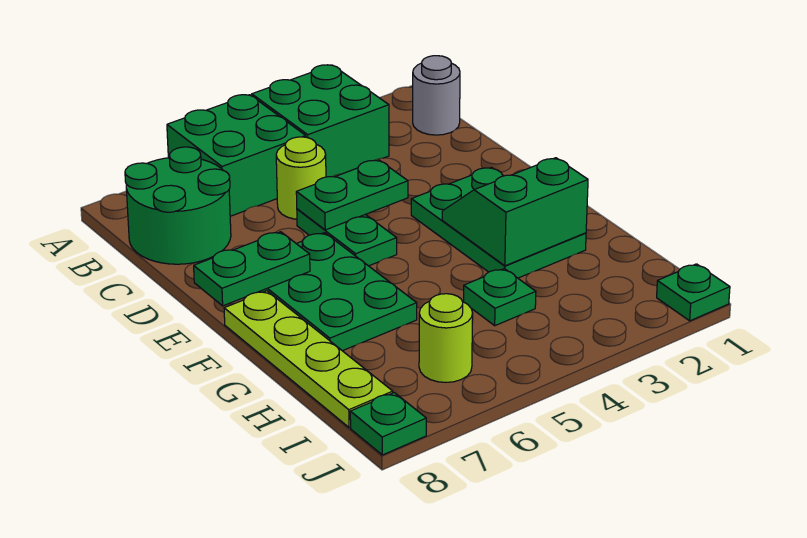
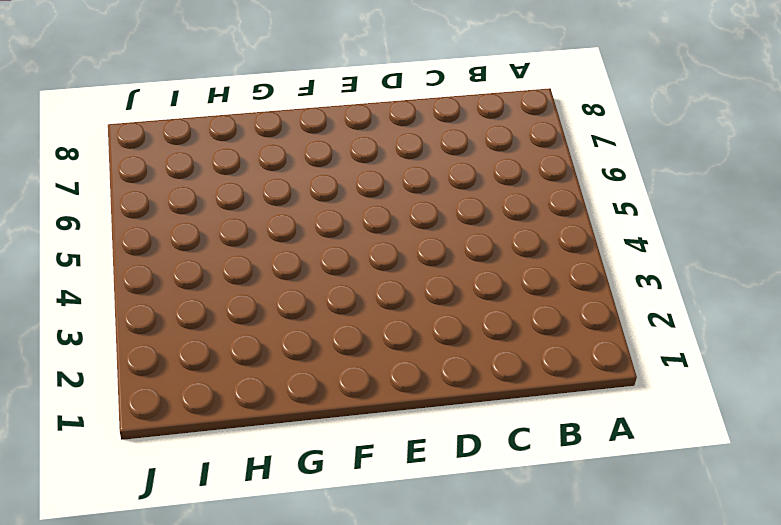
none -> green brick A3:B4 level 1
none -> green brick A5:B6 level 1
none -> grey round brick B1 level 1

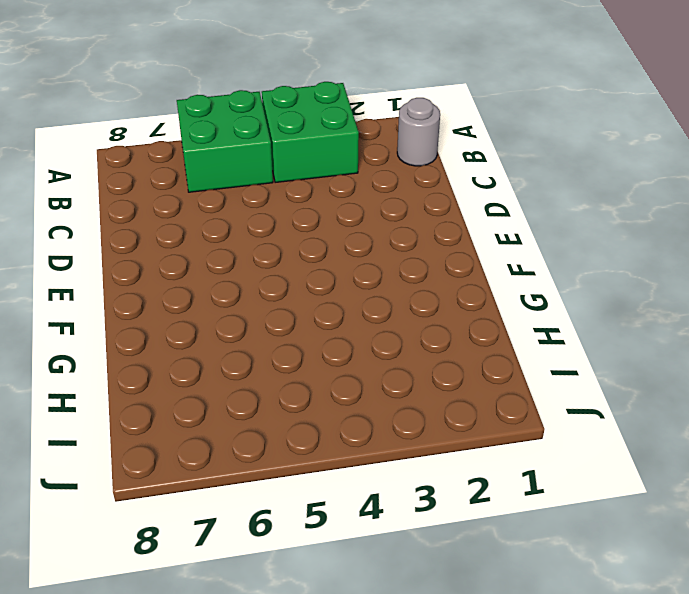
none -> green round brick B7:C8 level 1
none -> lime round brick C5 level 1
none -> green plate D5:E5 level 1

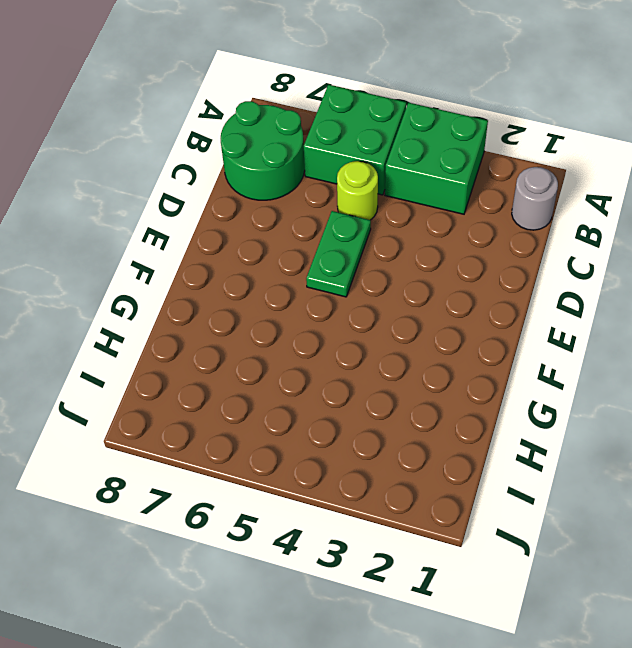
none -> green plate E2:G3 level 1
none -> green plate E6:G7 level 1
none -> lime plate F8:I8 level 1

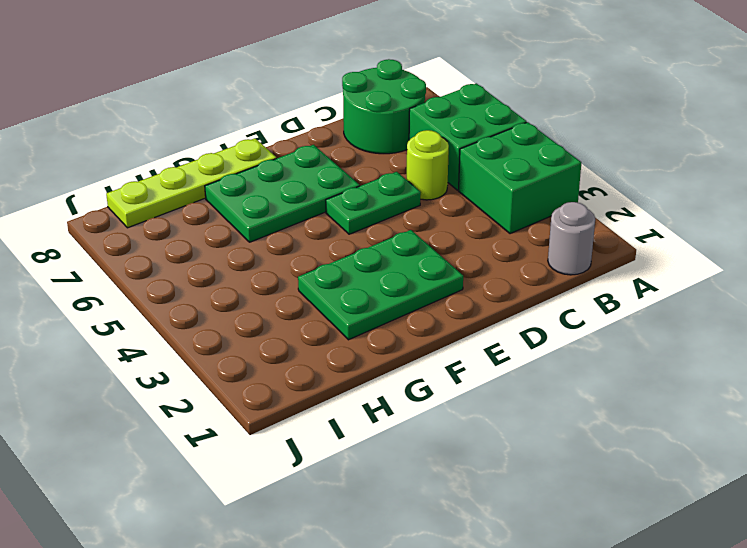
none -> green plate H4 level 1
none -> lime round brick I6 level 1
none -> green plate J1 level 1

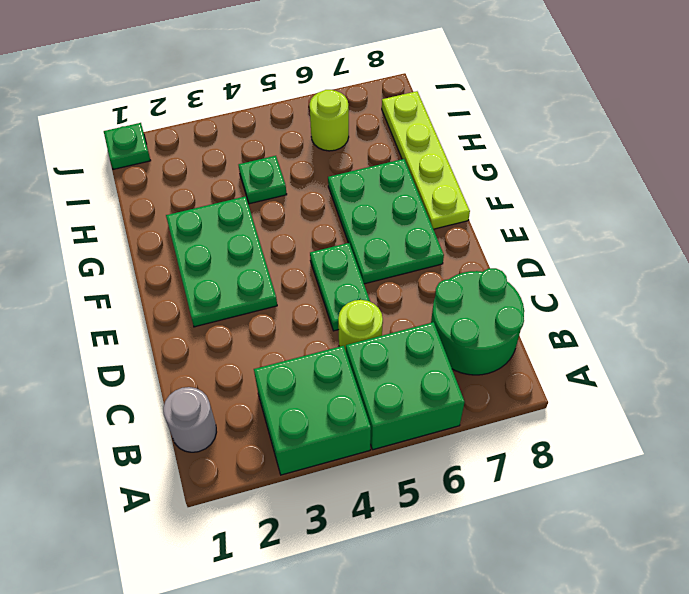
none -> green plate J8 level 1
none -> green plate D4:D5 level 2
none -> green plate E7:E8 level 2

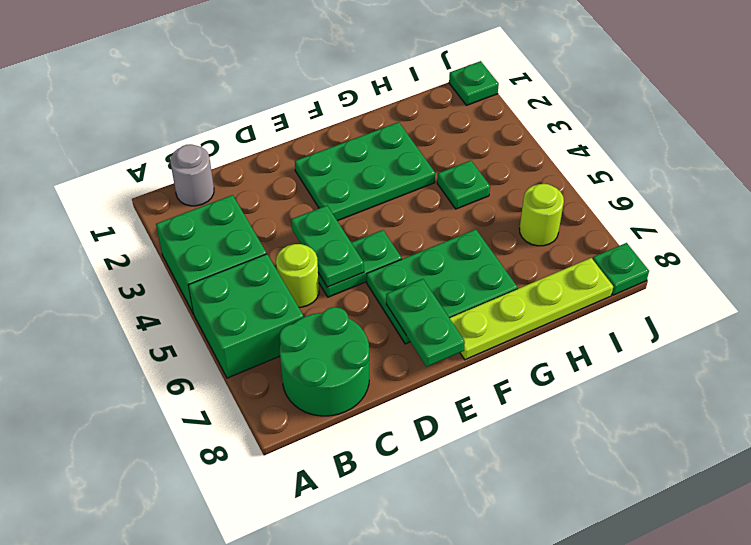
none -> green slope F2:G3 level 2 top G

